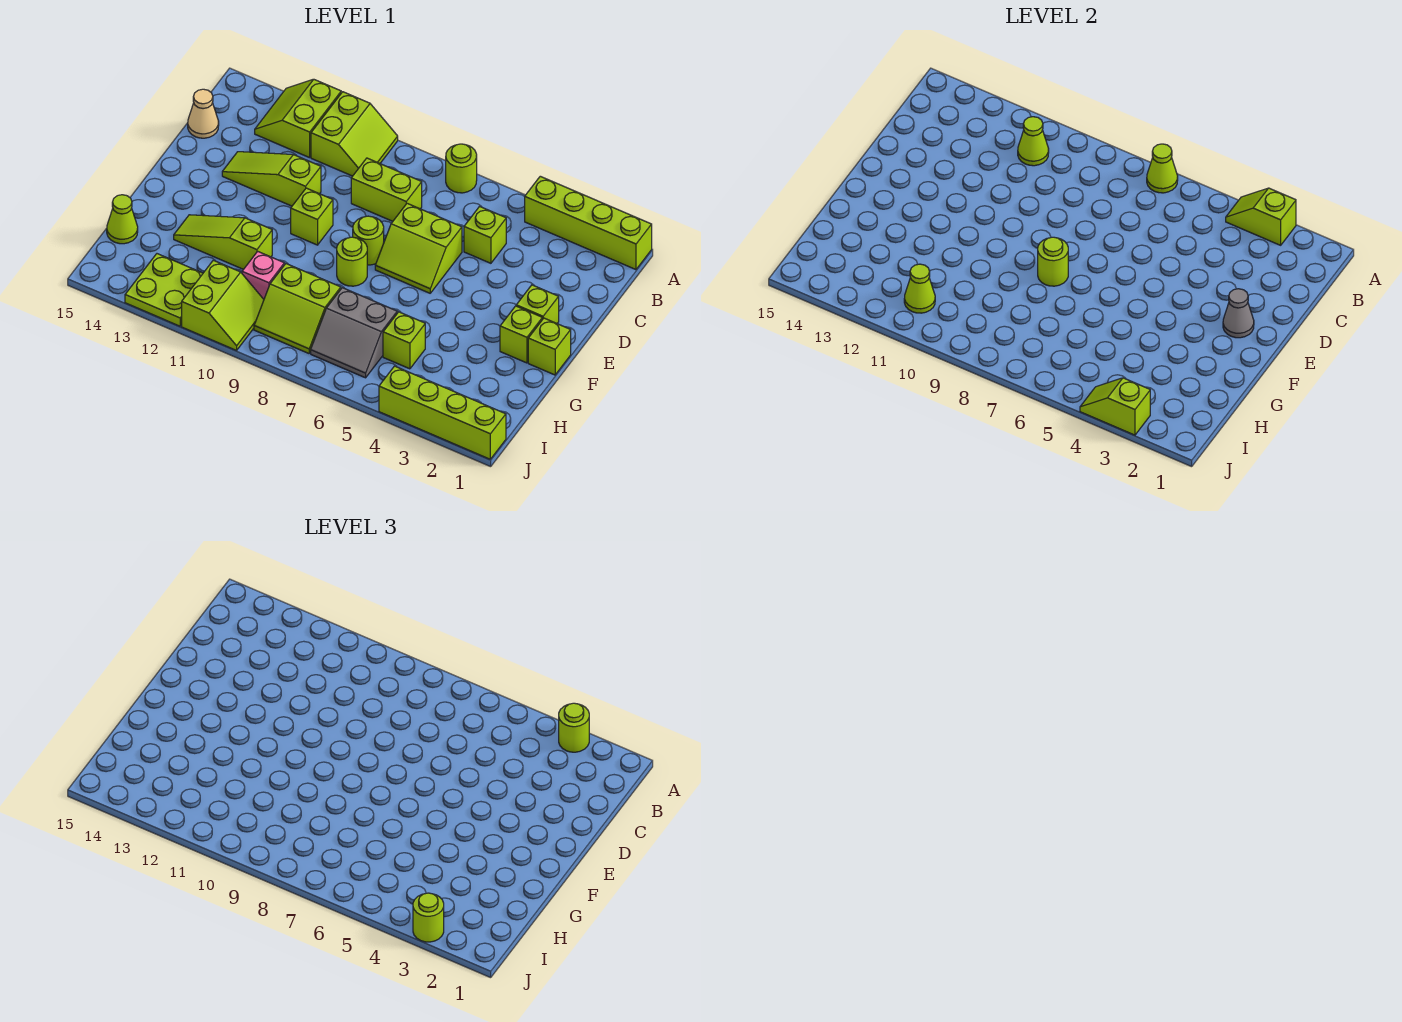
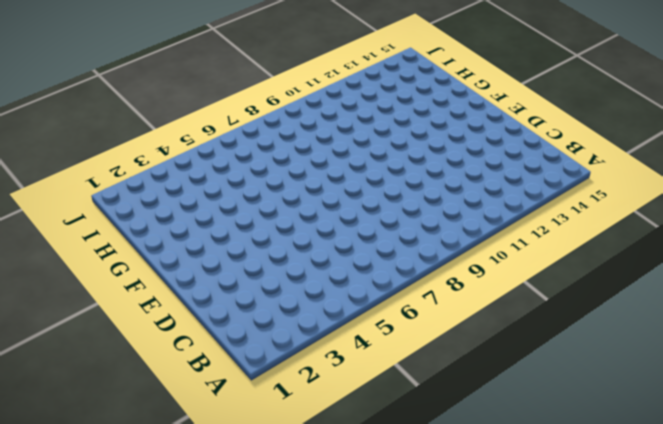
none -> lime brick A1:A4 level 1
none -> lime round brick A7 level 1
none -> lime slope A10:B11 level 1 top 11
none -> lime slope A12:B13 level 1 top 12

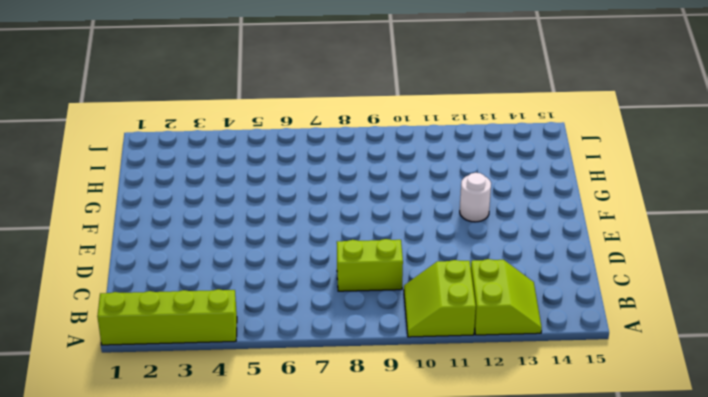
white round brick F12 level 1 -> none
none -> lime round brick A7 level 1
none -> lime brick C5 level 1
none -> tan cone C15 level 1
none -> lime slope D6:E7 level 1 top D

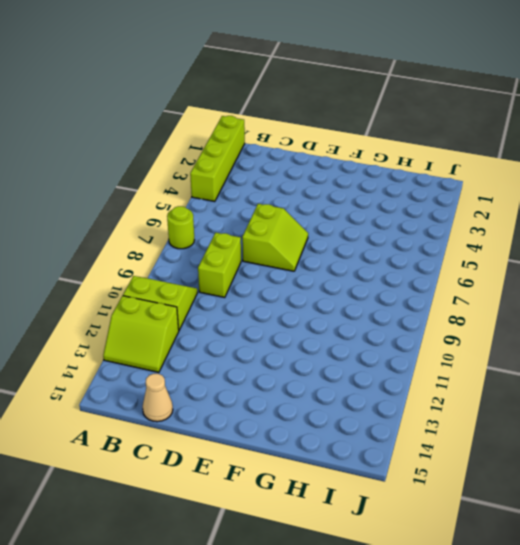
none -> lime brick C5 level 1
none -> lime slope D11:D13 level 1 top 11
none -> lime brick E2 level 1
none -> lime round brick E8 level 1

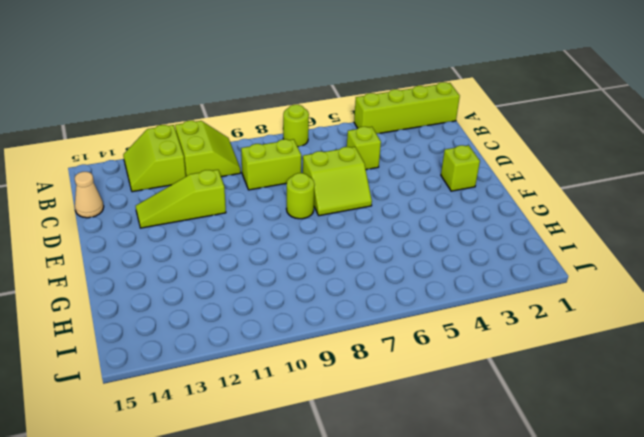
none -> lime brick E10 level 1
none -> lime brick F1 level 1
none -> lime brick F2 level 1
none -> lime round brick F8 level 1

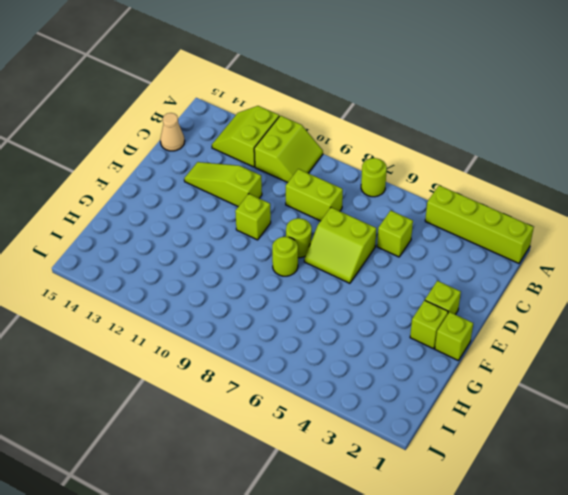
none -> lime slope G11:G13 level 1 top 11
none -> lime brick H5 level 1
none -> grey slope H6:I7 level 1 top H
none -> lime slope H8:I9 level 1 top H

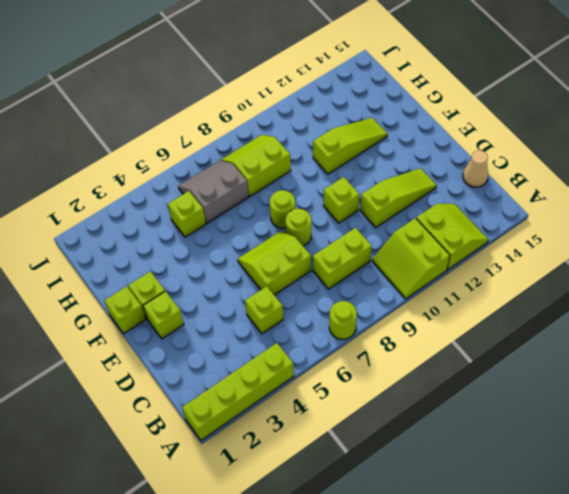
none -> pink brick H10 level 1
none -> lime cone H15 level 1
none -> lime slope I10:J11 level 1 top 11
none -> lime plate I12:J13 level 1

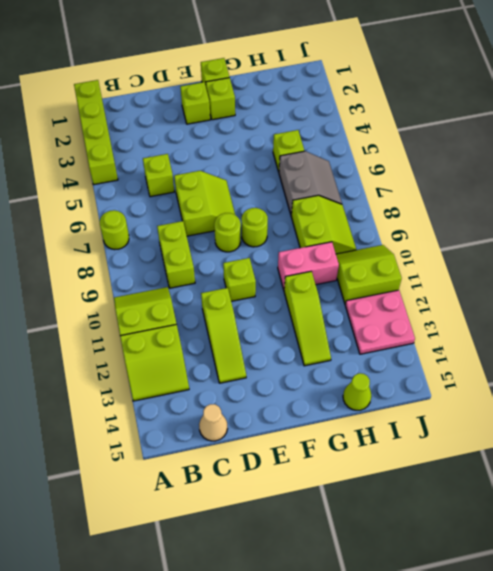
pink brick G10:H10 level 1 -> pink brick H10 level 1
pink plate I12:J13 level 1 -> lime plate I12:J13 level 1
none -> lime brick J1:J4 level 1
none -> lime slope A3:A4 level 2 top 3
none -> lime cone A7 level 2
none -> lime cone B11 level 2

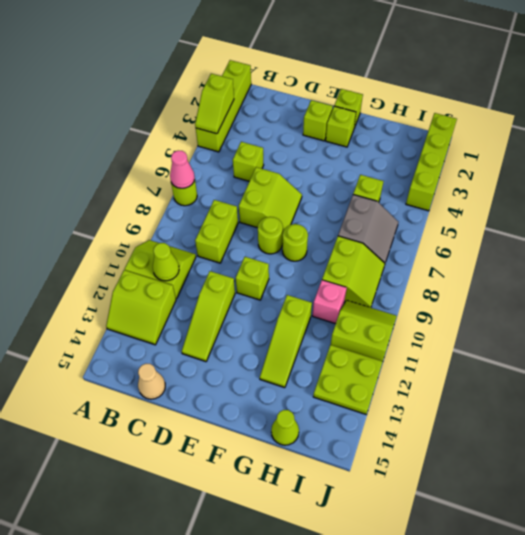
pink cone A7 level 2 -> lime cone A7 level 2
none -> grey cone E2 level 2
none -> lime round brick F8 level 2
none -> lime cone I11 level 2
none -> lime slope J3:J4 level 2 top 3

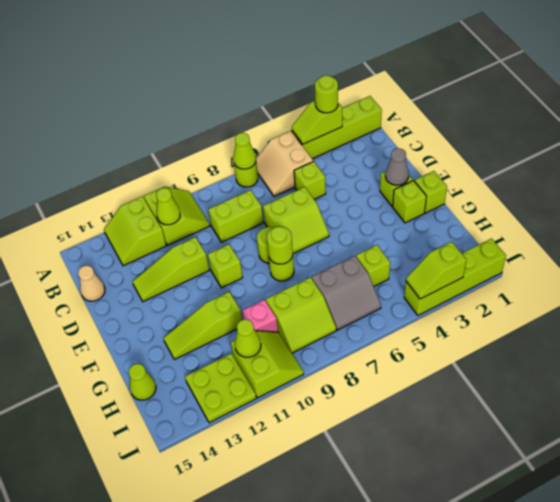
tan slope A5:B6 level 1 top 5 -> none
none -> lime round brick J3 level 3

